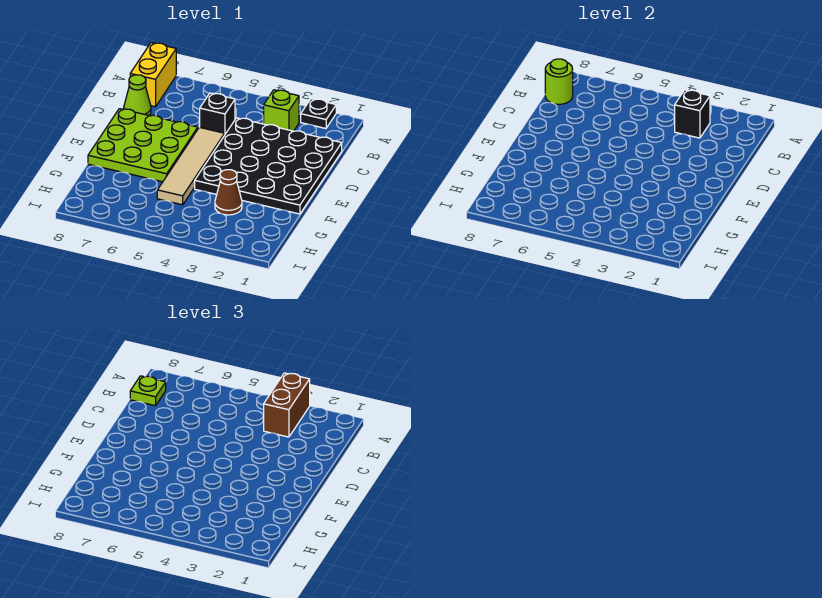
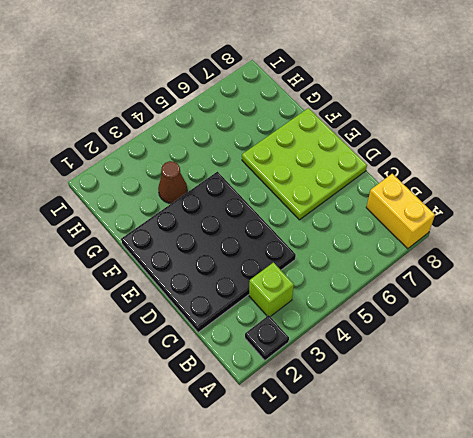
none -> black brick C5 level 1
none -> lime cone C8 level 1
none -> tan tile D5:G5 level 1

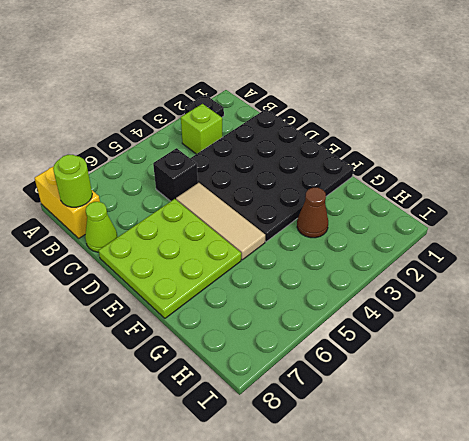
tan tile D5:F5 level 1 -> tan tile D5:G5 level 1
none -> black brick B3 level 2
none -> brown brick A3:B3 level 3
none -> lime plate B8 level 3

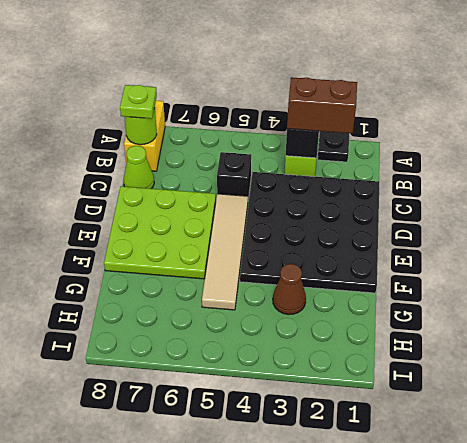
brown brick B2:B3 level 3 -> brown brick A3:B3 level 3

